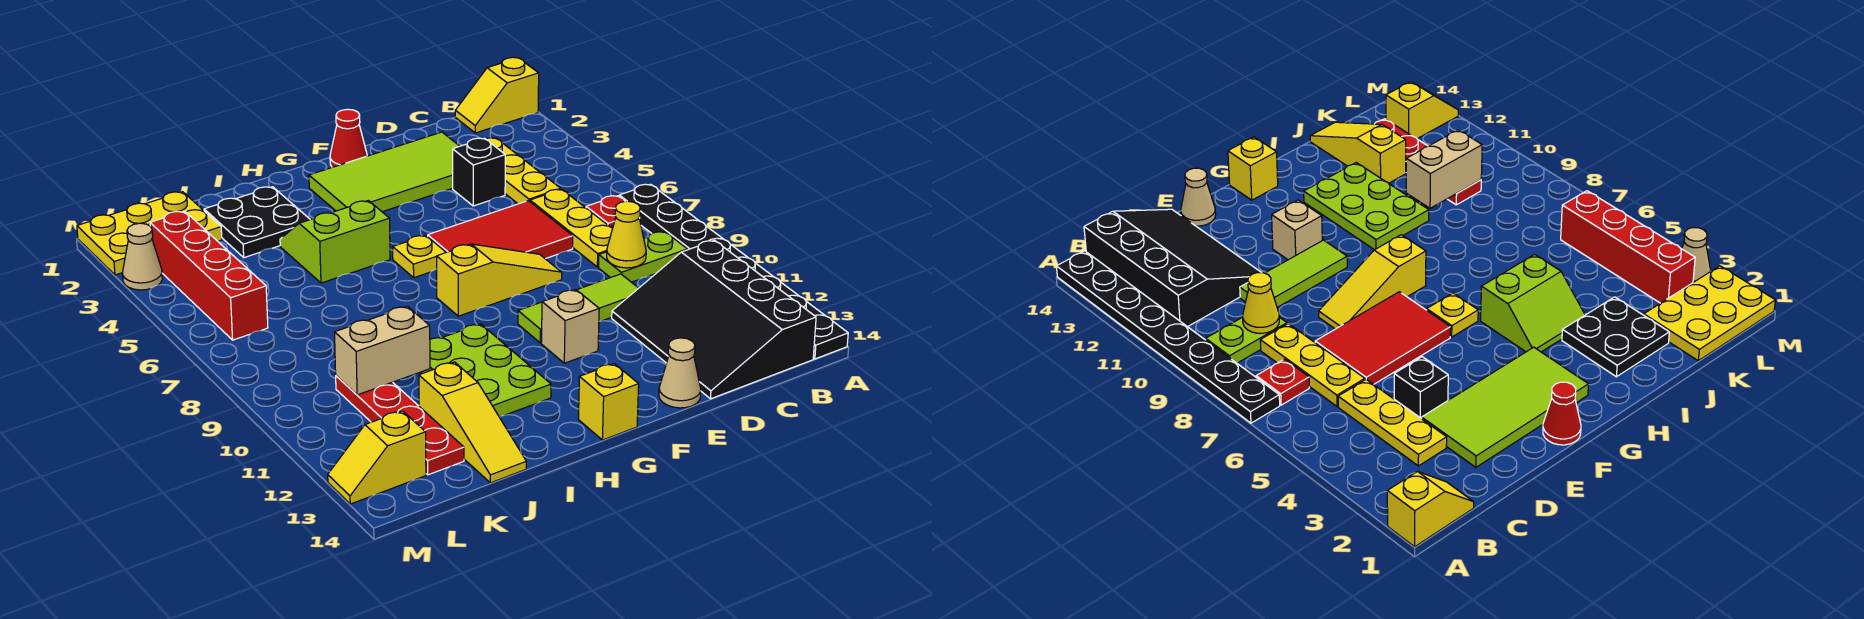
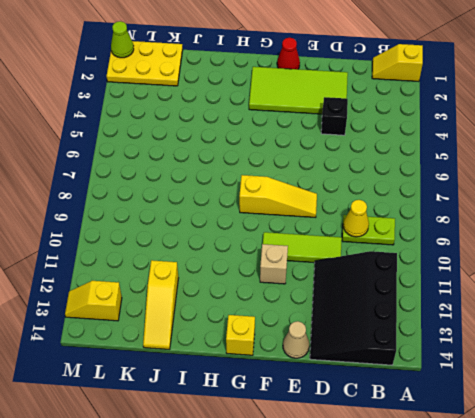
lime cone M1 level 2 -> none
none -> black plate A7:A14 level 1
none -> red plate B7 level 1
none -> yellow plate C3:C5 level 1

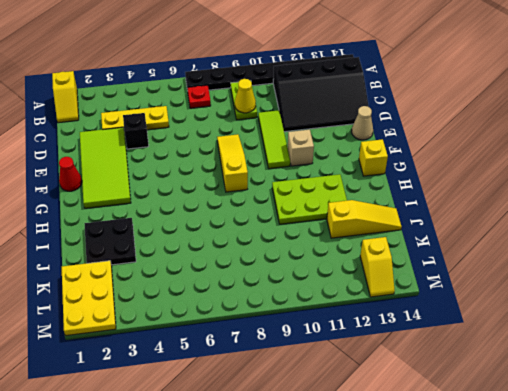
none -> yellow plate C6:C8 level 1
none -> red tile D6:F7 level 1
none -> yellow plate G6 level 1

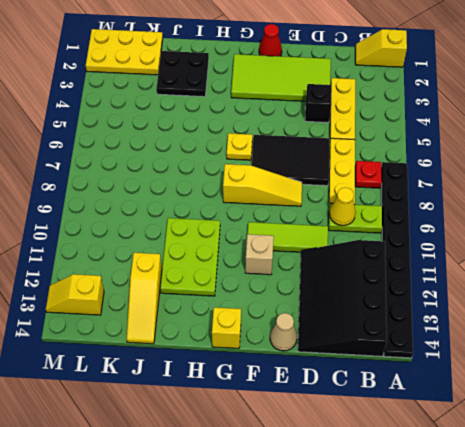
black tile D6:F7 level 1 -> red tile D6:F7 level 1
none -> lime slope H4:I5 level 1 top 5
none -> red plate K10:K13 level 1
none -> red brick L3:L6 level 1

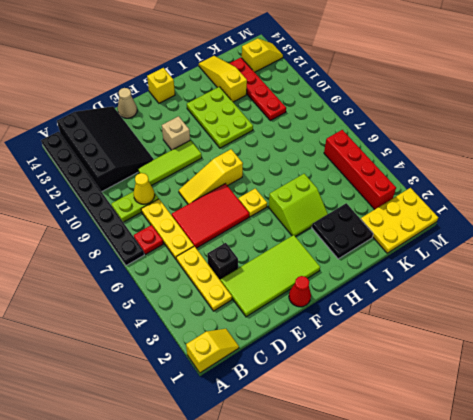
none -> tan cone M3 level 1
none -> tan brick J10:K10 level 2

